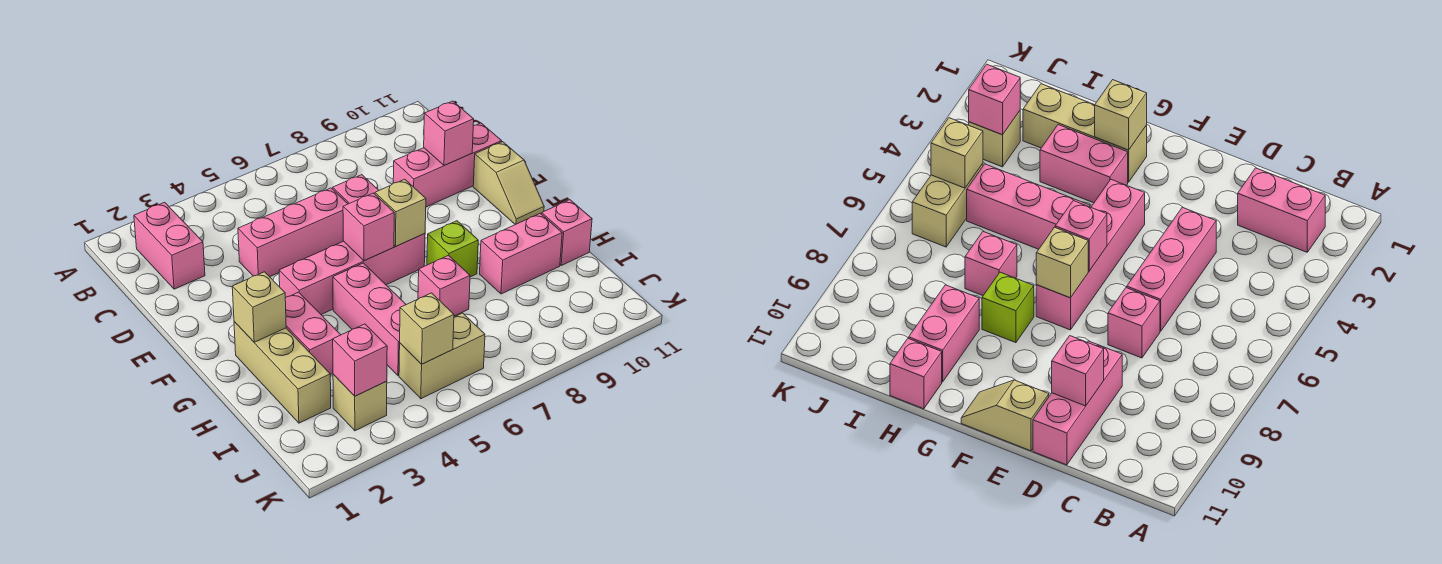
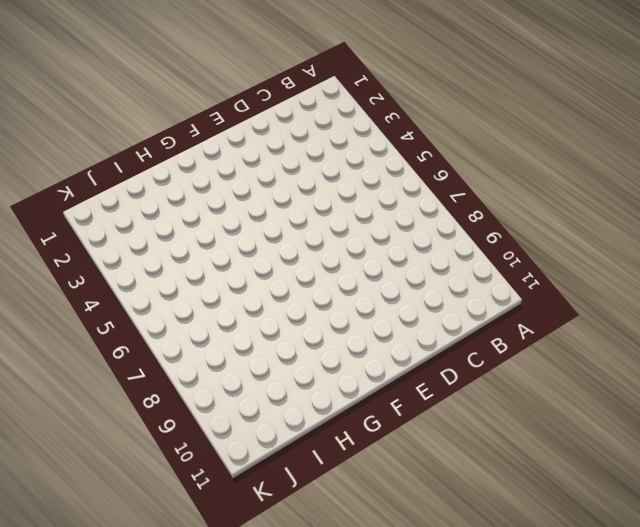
none -> pink brick B2:C2 level 1
none -> pink brick D4:D6 level 1
none -> pink brick D7 level 1

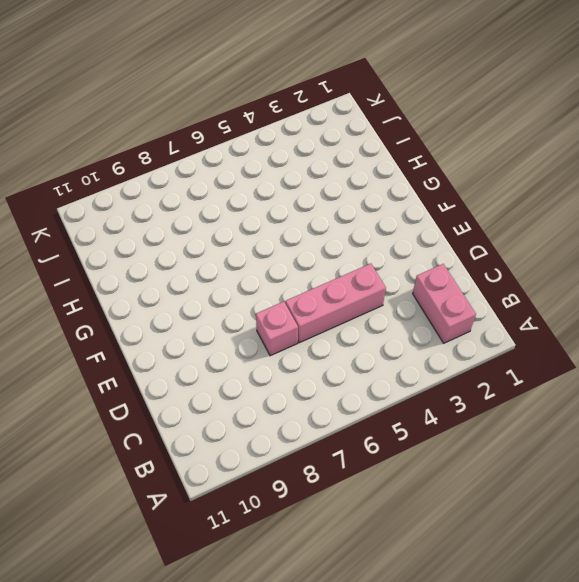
none -> pink brick D9:D11 level 1
none -> tan slope E11:F11 level 1 top E
none -> pink brick F4:F7 level 1

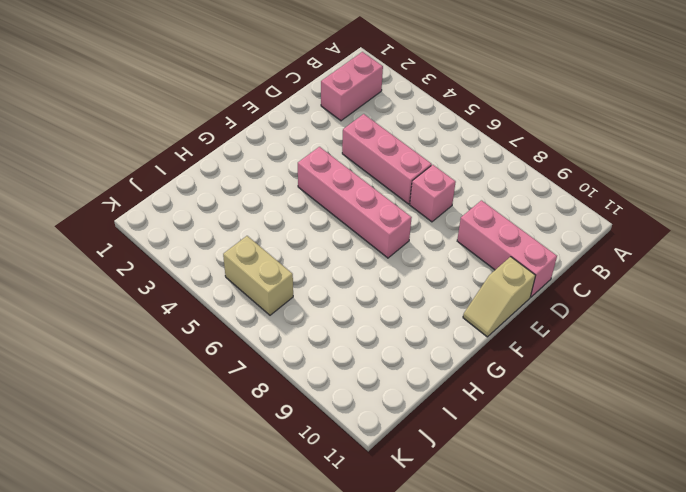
none -> tan brick G2:I2 level 1
none -> pink brick G3:H3 level 1
none -> pink brick G5:I5 level 1

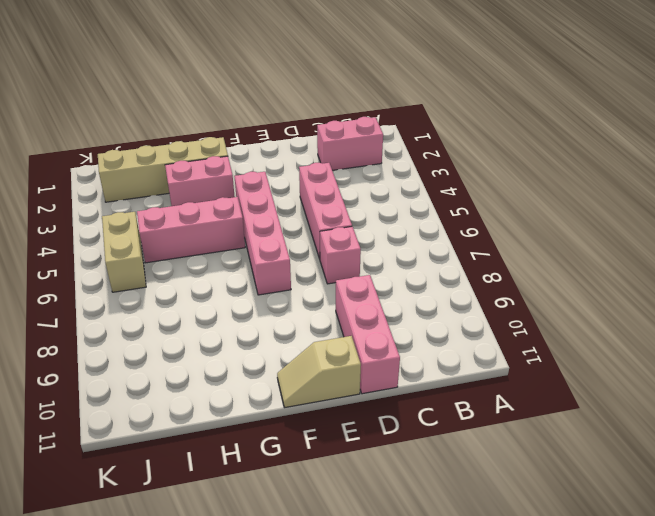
tan brick G2:J2 level 1 -> tan brick G2:I2 level 1
none -> lime brick G8 level 1
none -> pink brick H7 level 1
none -> pink brick H9:H10 level 1

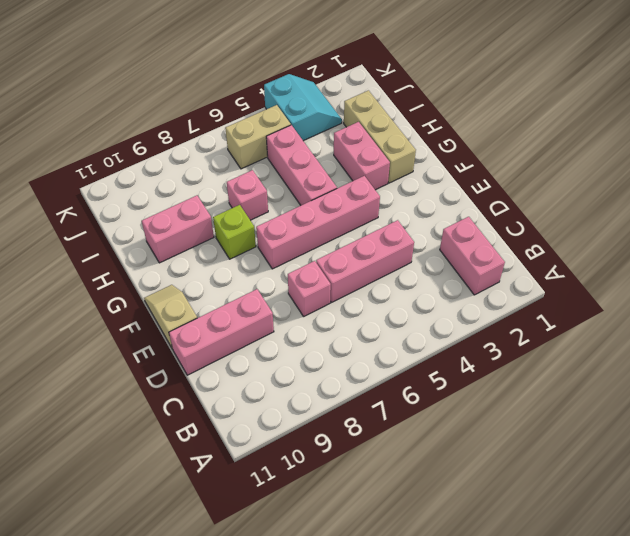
cyan slope J3:K4 level 1 top 4 -> tan brick J3 level 1
none -> pink brick H11 level 1
none -> pink brick D10 level 2
none -> pink brick F6 level 2

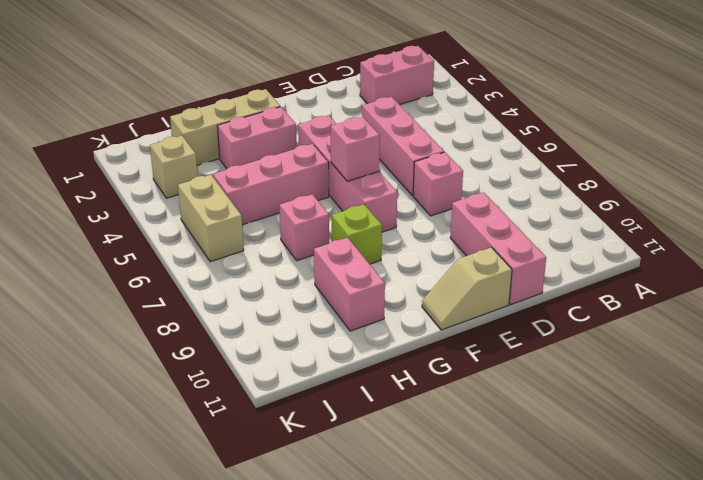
none -> pink brick H11 level 1
none -> pink brick D10 level 2
none -> tan brick F7 level 2

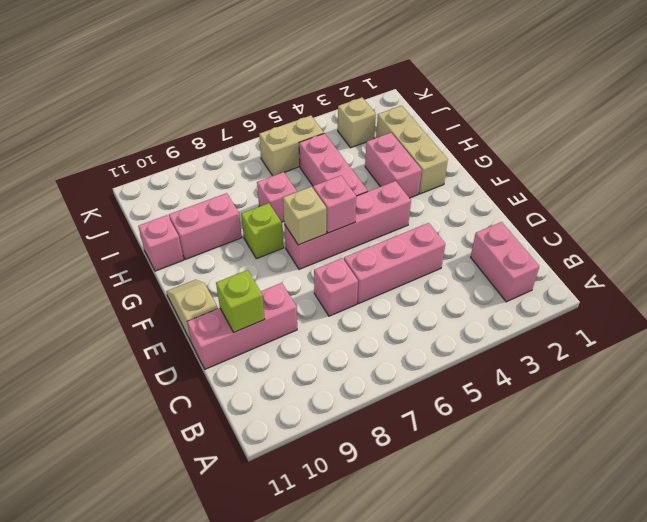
lime brick D10 level 2 -> pink brick D10 level 2
none -> tan brick G2 level 2
none -> pink brick J3 level 2
none -> tan brick J5 level 2

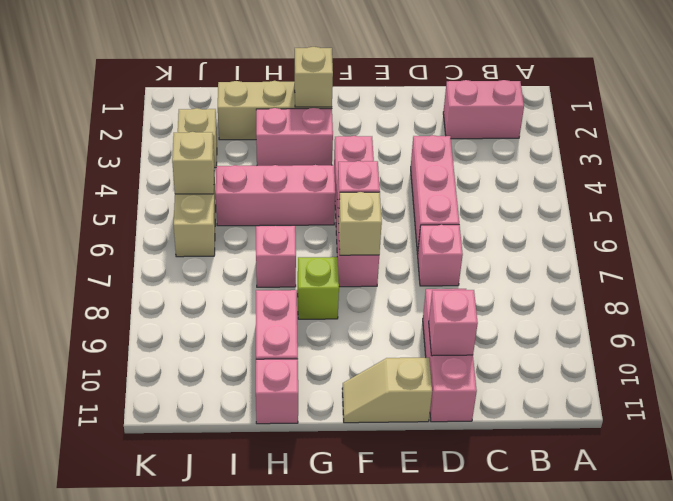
none -> pink brick J3 level 2

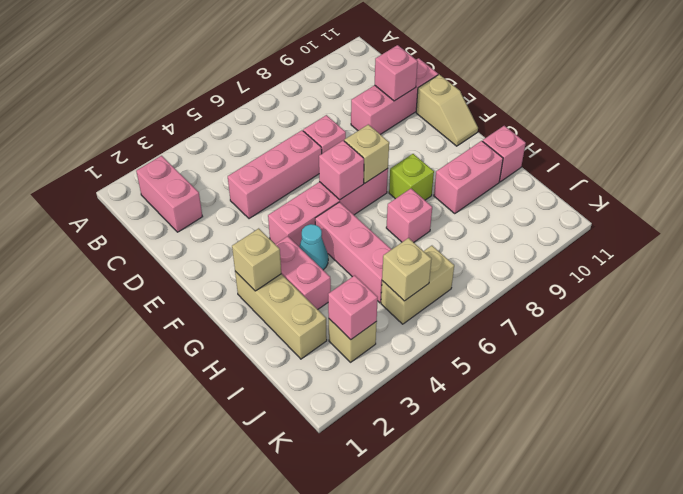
cyan cone G4 level 1 -> none

